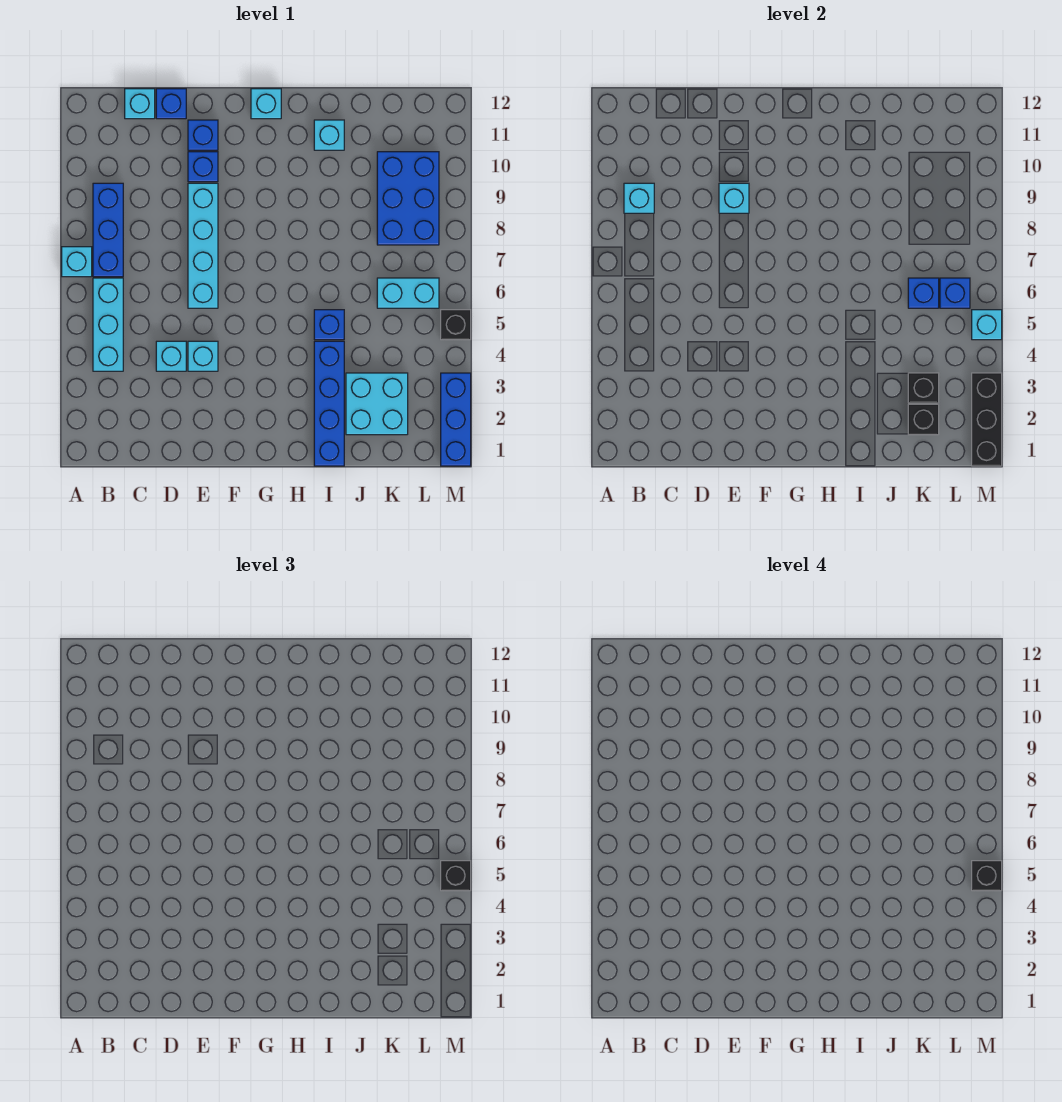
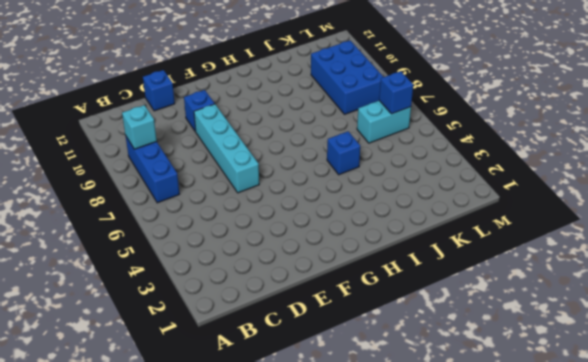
none -> cyan brick A7 level 1
none -> cyan brick B4:B6 level 1
none -> cyan brick C12 level 1

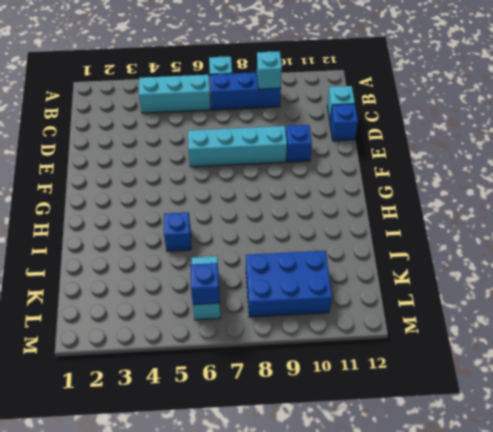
none -> cyan brick D4 level 1
none -> cyan brick E4 level 1
none -> blue brick E11 level 1

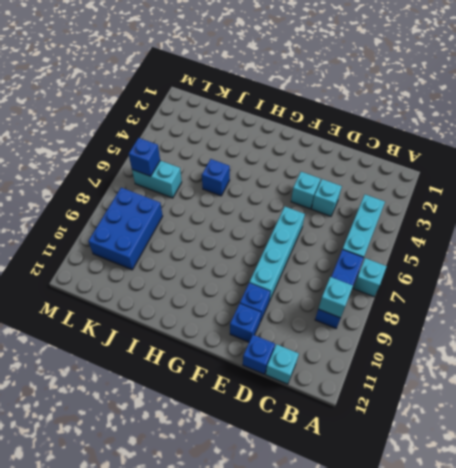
none -> cyan brick G12 level 1
none -> blue brick I1:I4 level 1
none -> cyan brick I11 level 1

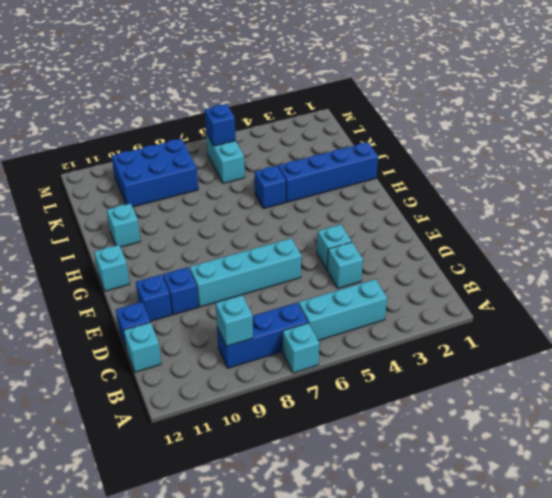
none -> cyan brick J2:K3 level 1
none -> blue brick M1:M3 level 1
none -> black brick M5 level 1

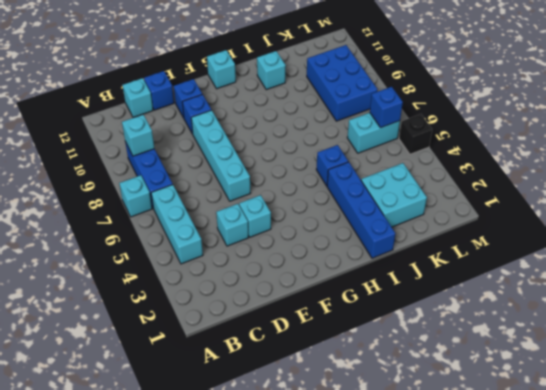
none -> blue brick M1:M3 level 1
none -> cyan brick E9 level 2
none -> black brick K2 level 2

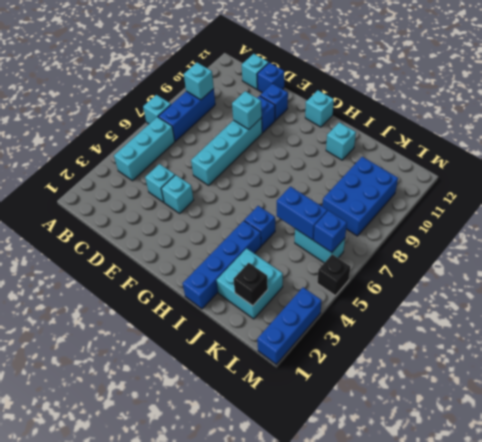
blue brick J6:K6 level 2 -> blue brick K6 level 2
none -> black brick K3 level 2
none -> black brick M1:M3 level 2
none -> cyan brick M5 level 2

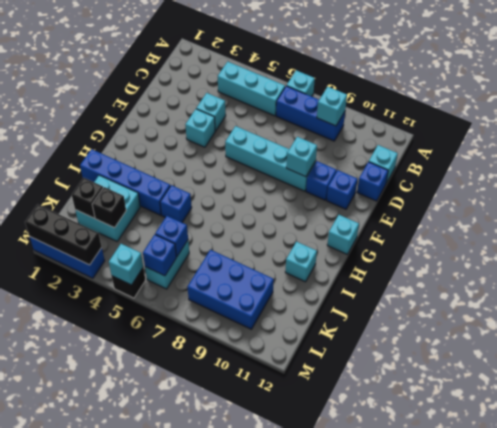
none -> black brick M5 level 3
none -> black brick M5 level 4

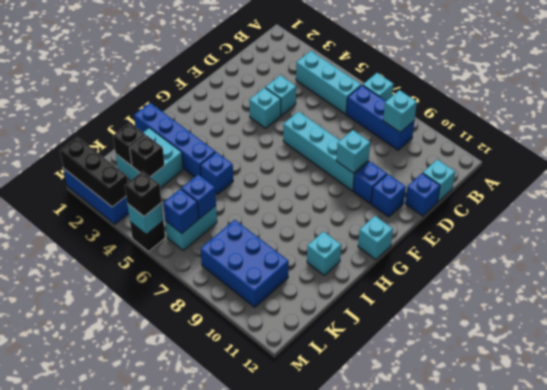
none -> black brick M5 level 4

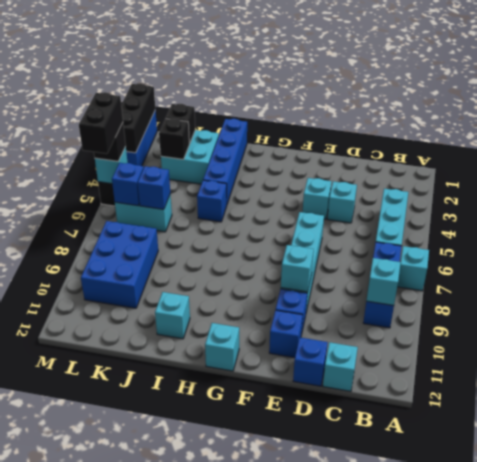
black brick M5:M6 level 4 -> black brick M5 level 4

